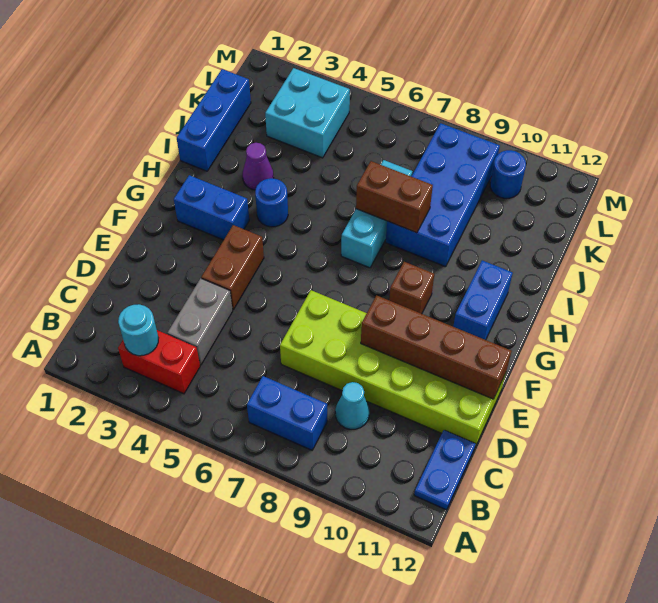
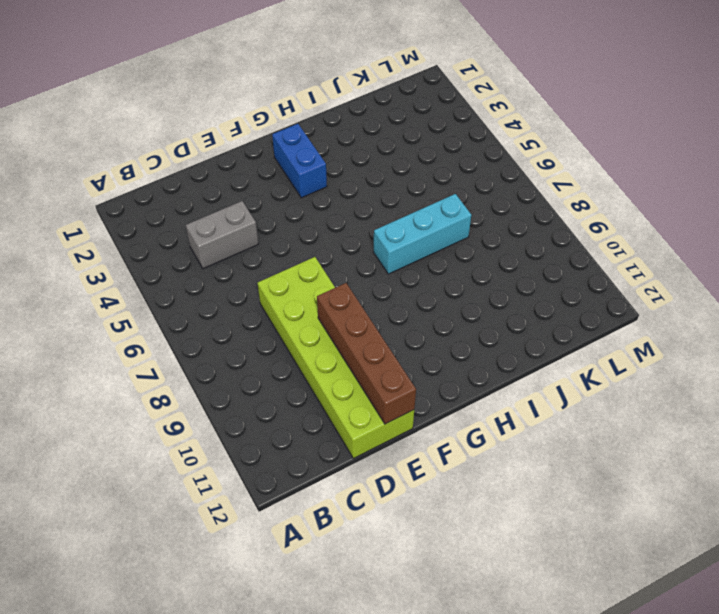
none -> red brick B3:B4 level 1
none -> blue brick B7:B8 level 1
none -> blue plate B12:C12 level 1

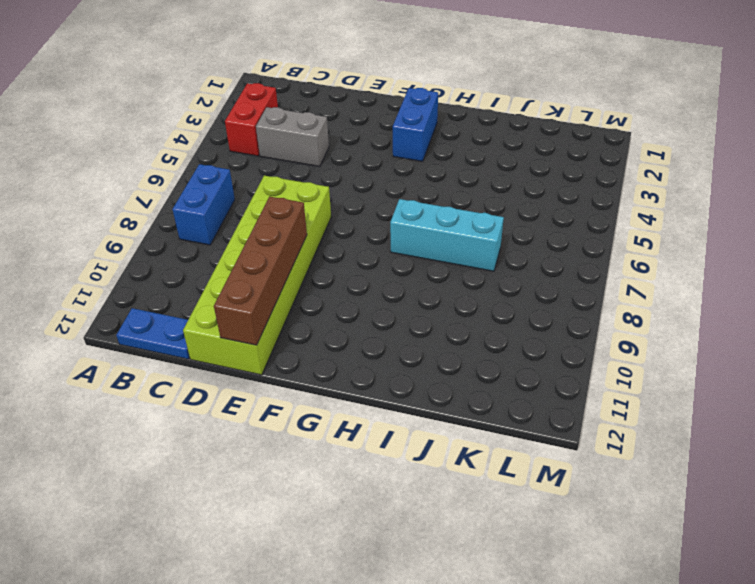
none -> cyan cone C9 level 1
none -> brown brick E4:F4 level 1
none -> brown brick G9 level 1

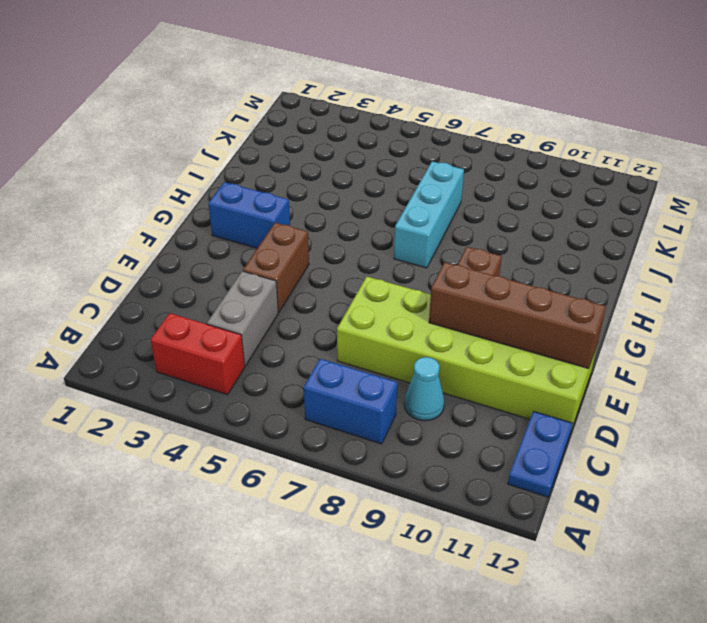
none -> blue brick G11:H11 level 1
none -> blue round brick H4 level 1
none -> blue brick I1:K1 level 1

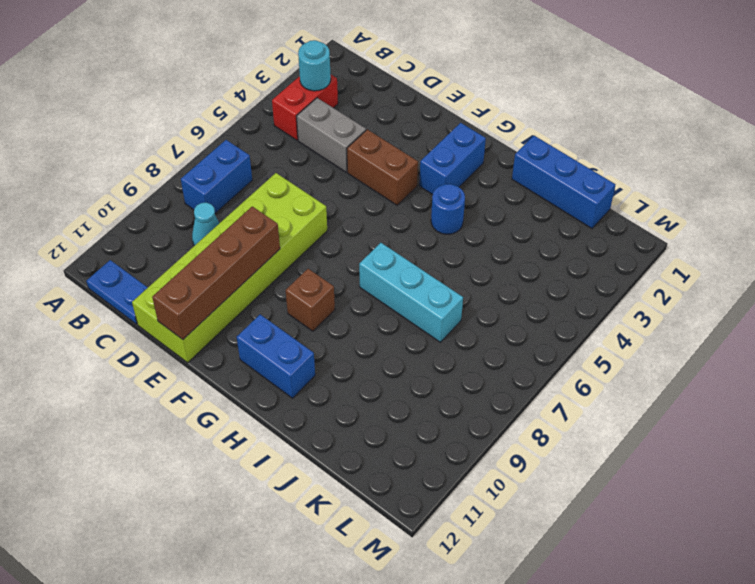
none -> purple cone I3 level 1
none -> blue brick I8:L9 level 1
none -> cyan brick K3:L4 level 1

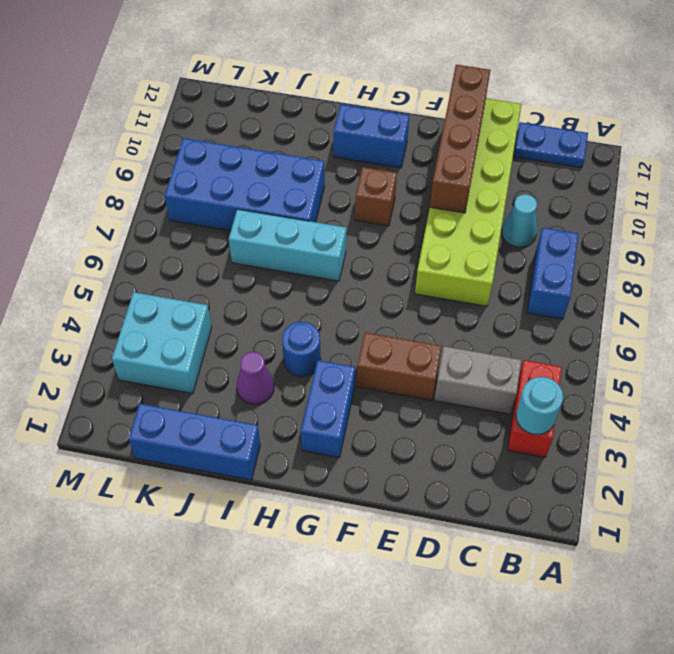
none -> blue round brick L10 level 1
none -> brown brick I7:I8 level 2

